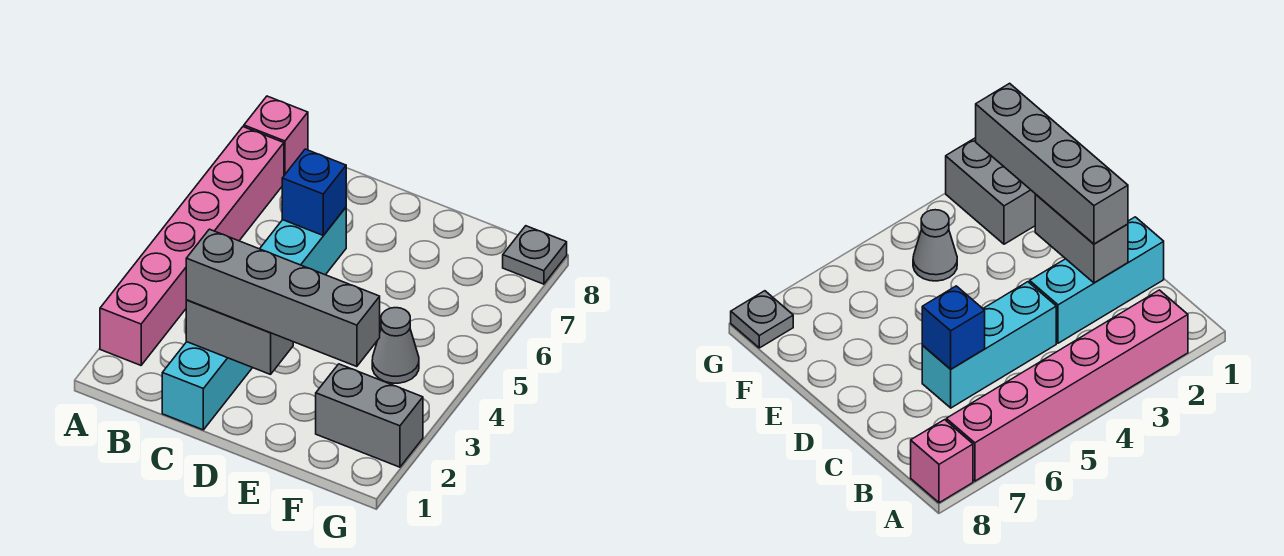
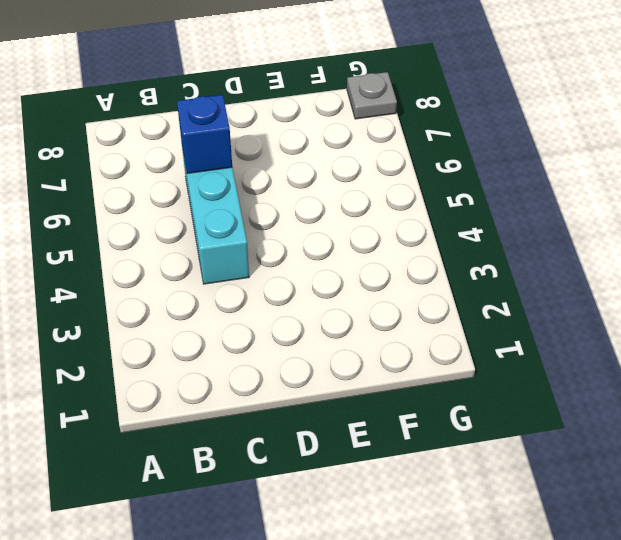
none -> pink brick A2:A7 level 1
none -> pink brick A8 level 1

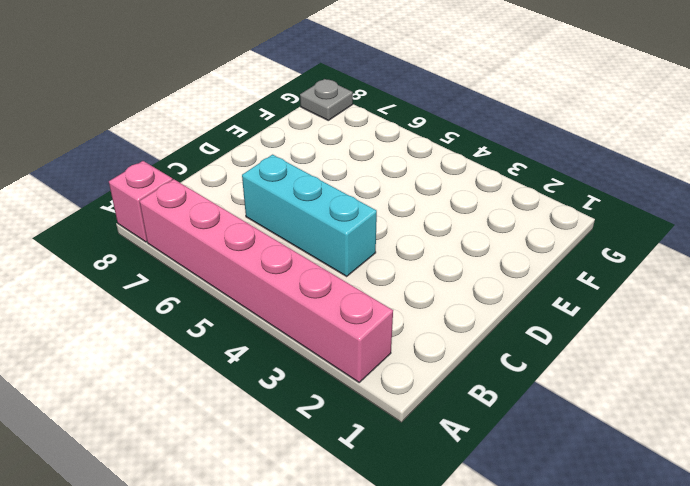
none -> cyan brick C1:C3 level 1
none -> grey brick F2:G2 level 1

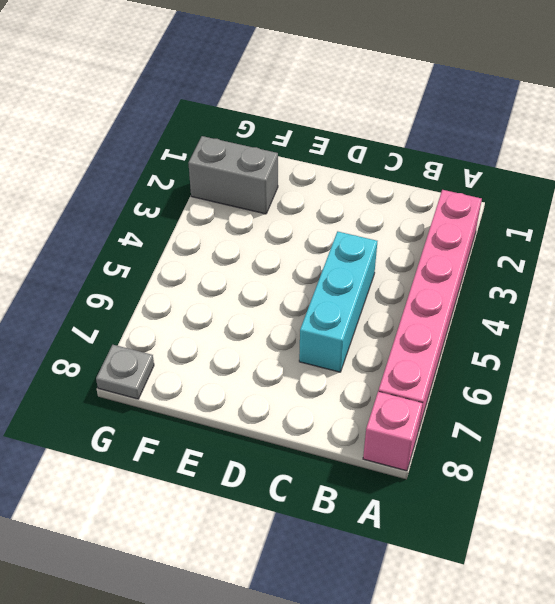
none -> cyan brick C1:C3 level 1
none -> grey cone F4 level 1

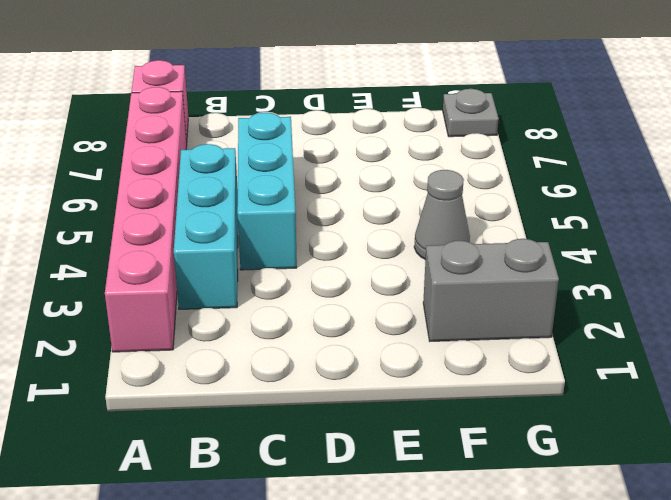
cyan brick B3:B5 level 1 -> cyan brick C1:C3 level 1
none -> grey brick C2:D2 level 2
none -> blue brick C6 level 2

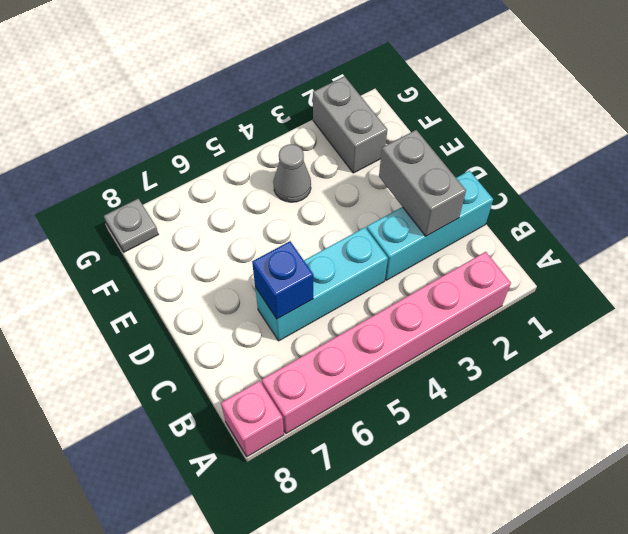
none -> grey brick C2:F2 level 3

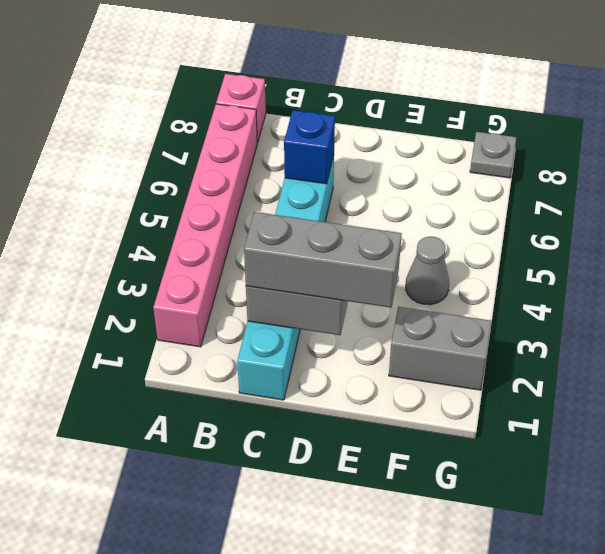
grey brick C2:E2 level 3 -> grey brick C2:F2 level 3

